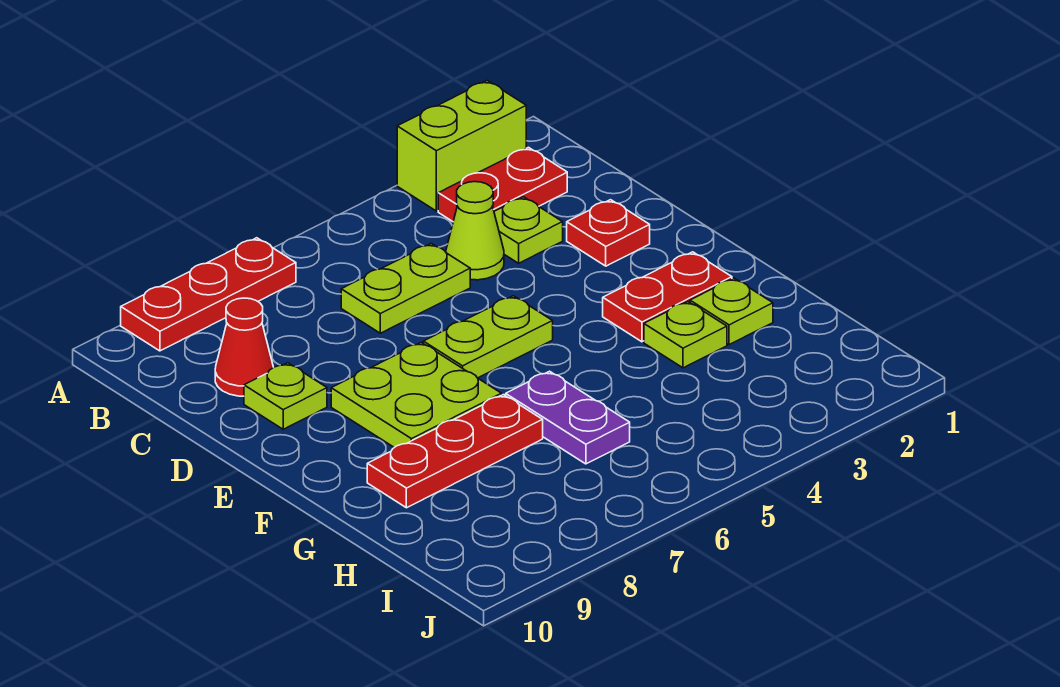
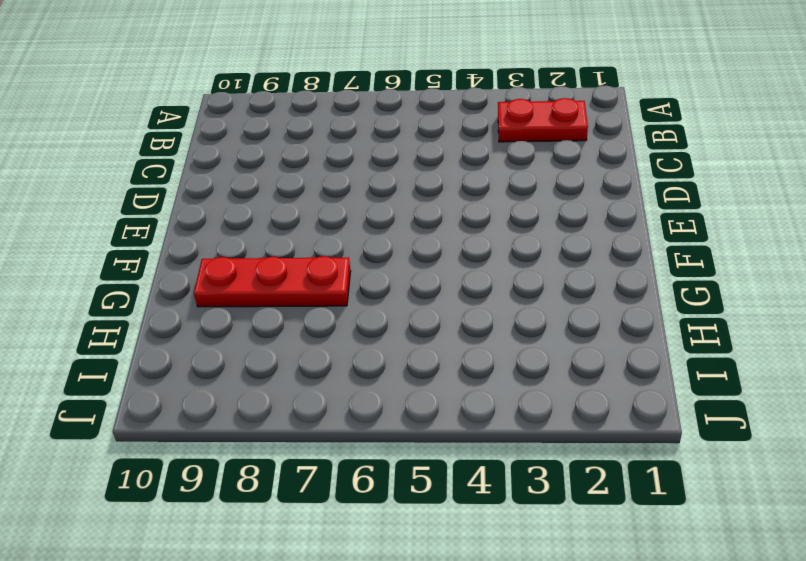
none -> lime brick A2:A3 level 1
none -> red plate A7:A9 level 1
none -> lime plate C3 level 1

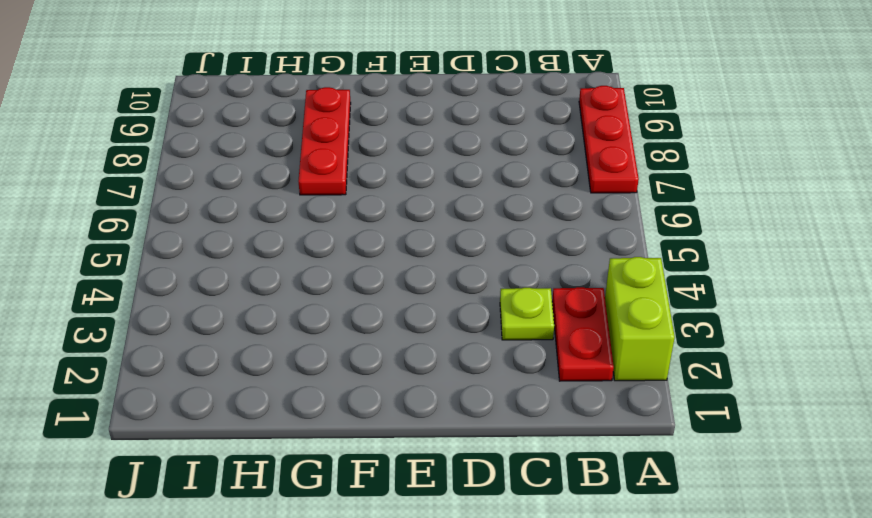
none -> lime cone C4 level 1
none -> lime plate C5:C6 level 1
none -> red cone C9 level 1

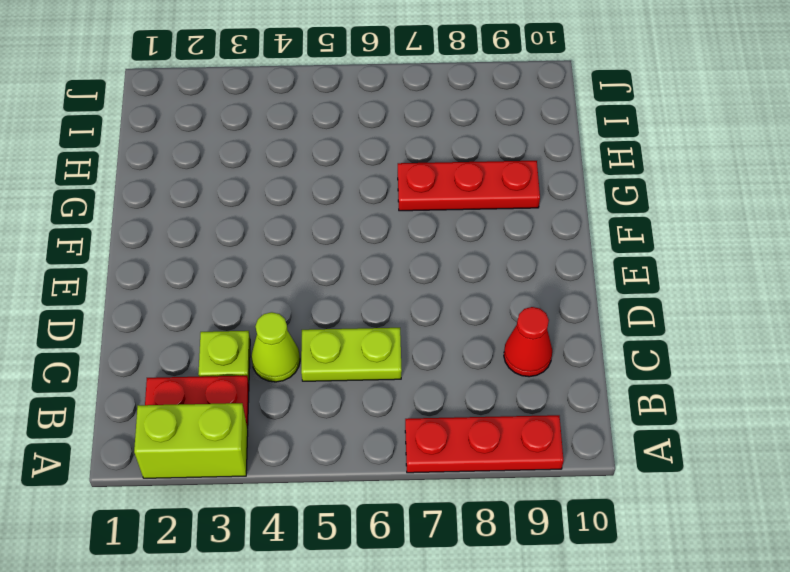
none -> red plate D2 level 1
none -> lime plate D9 level 1
none -> lime plate E5:E6 level 1

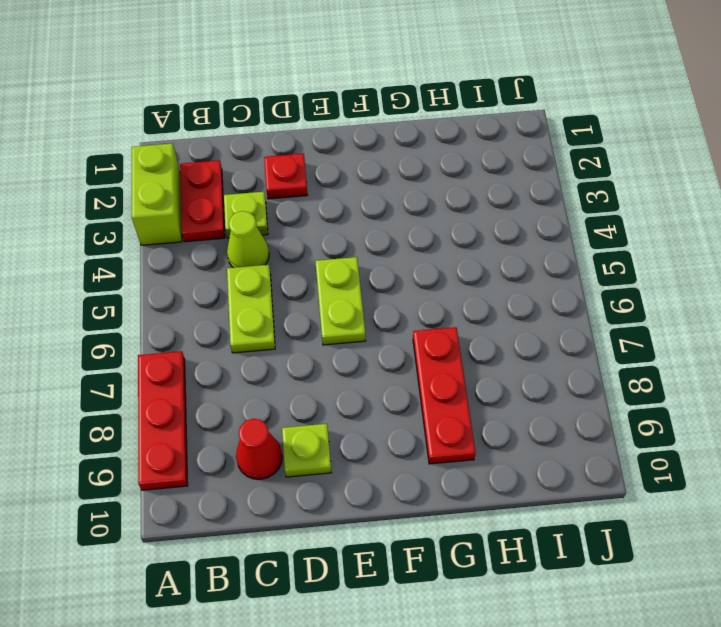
none -> lime plate E7:F8 level 1
none -> red plate F2:F3 level 1
none -> lime plate G2 level 1

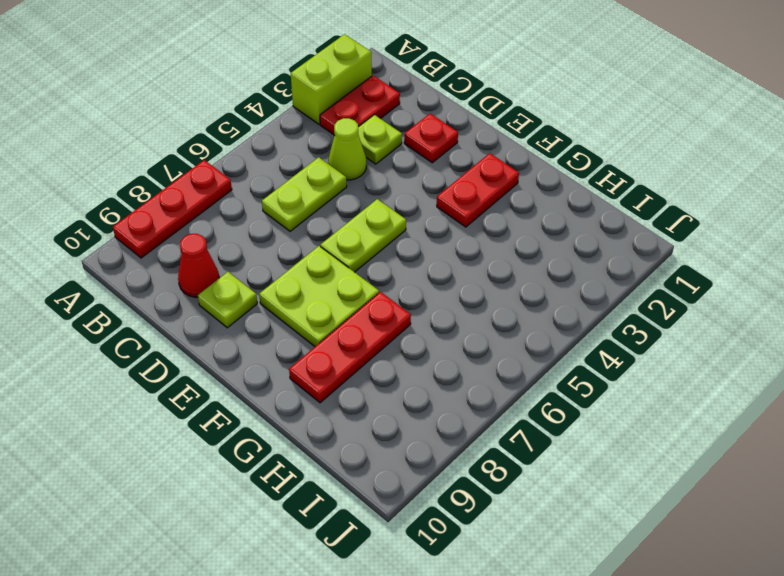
none -> lime plate G2 level 1
none -> lime plate G3 level 1
none -> purple plate G6:H6 level 1

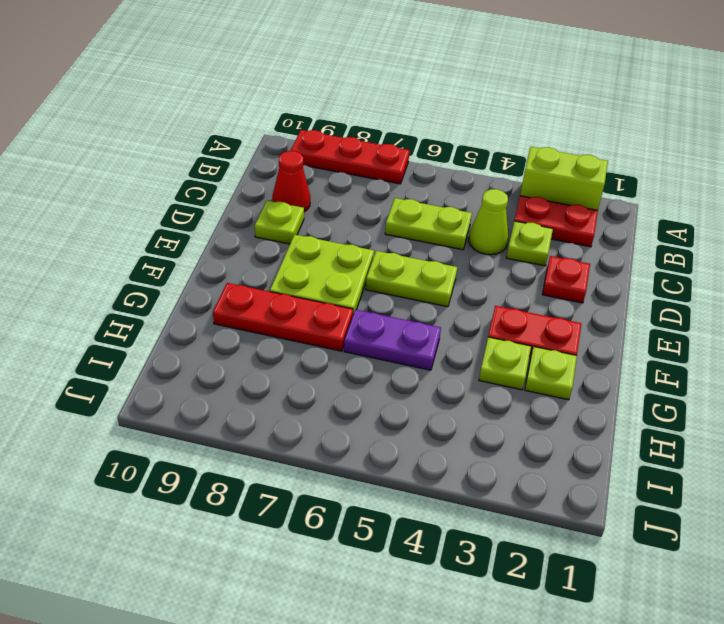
purple plate G5:G6 level 1 -> purple plate G6:H6 level 1

